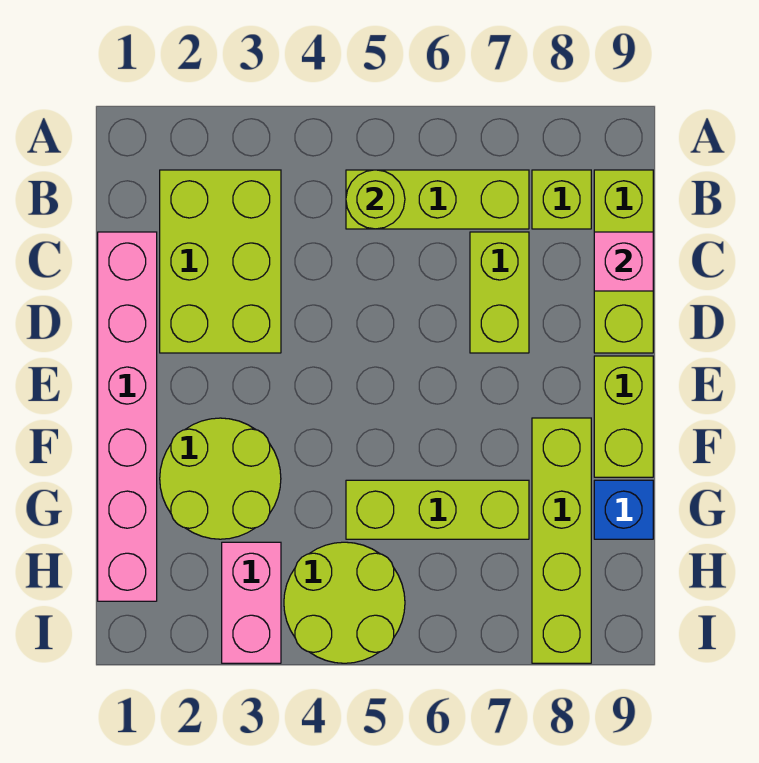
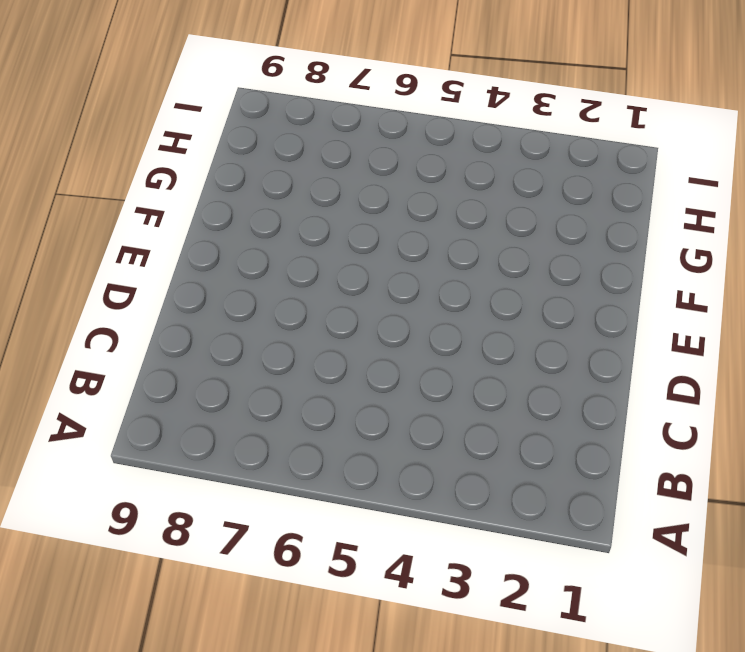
none -> lime brick B2:D3 level 1
none -> lime brick B5:B7 level 1
none -> lime brick B8 level 1

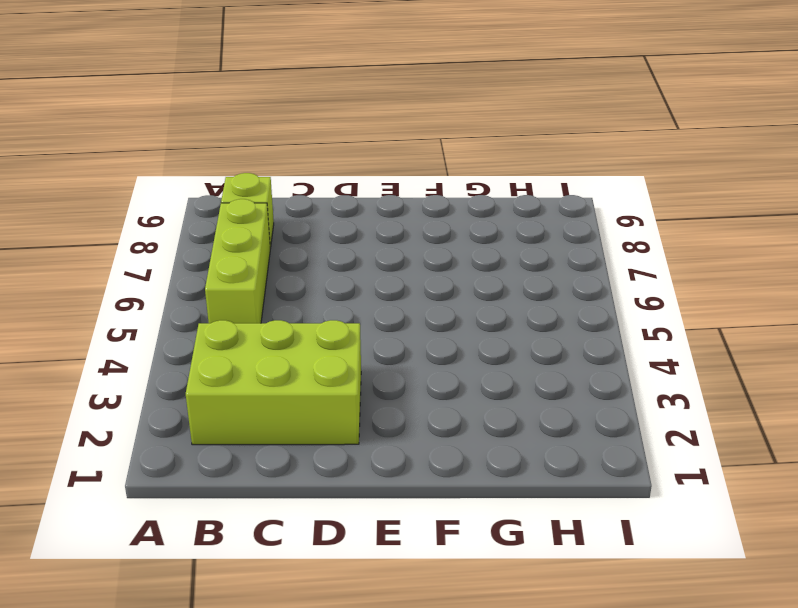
none -> lime brick B9:D9 level 1
none -> pink brick C1:H1 level 1
none -> lime brick C7:D7 level 1

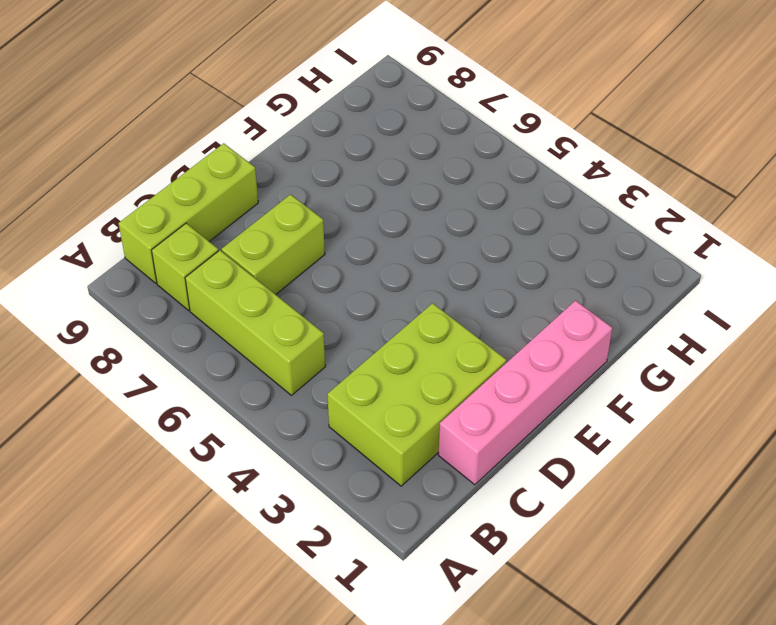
pink brick C1:F1 level 1 -> pink brick C1:H1 level 1
none -> lime brick E9:F9 level 1
none -> lime round brick F2:G3 level 1
none -> lime brick F8:I8 level 1

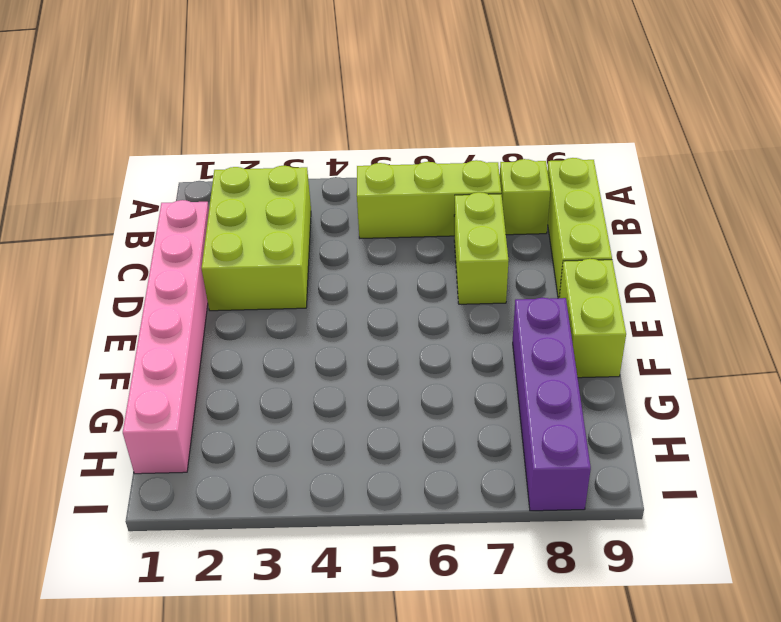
purple brick F8:I8 level 1 -> lime brick F8:I8 level 1
none -> lime round brick F2:G3 level 1
none -> lime brick G5:G7 level 1
none -> blue brick G9 level 1

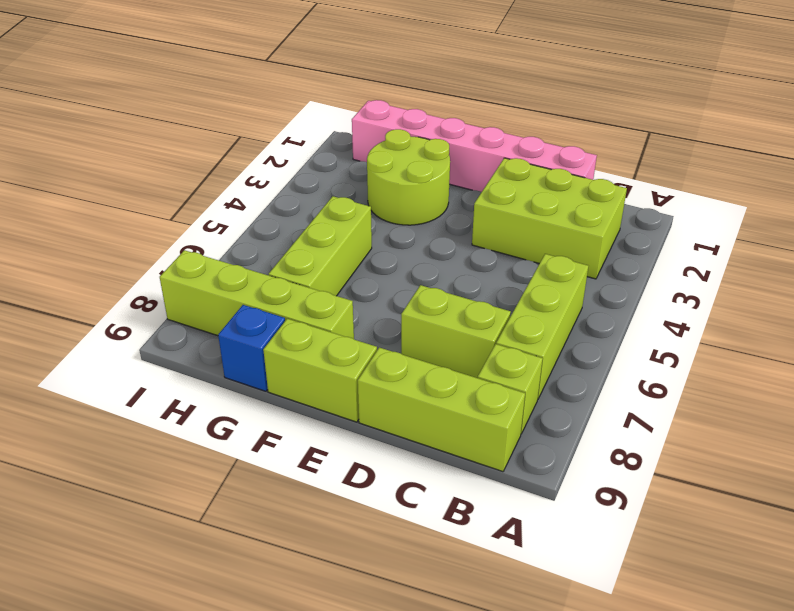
none -> pink brick H3:I3 level 1
none -> lime round brick H4:I5 level 1
none -> lime round brick B5 level 2

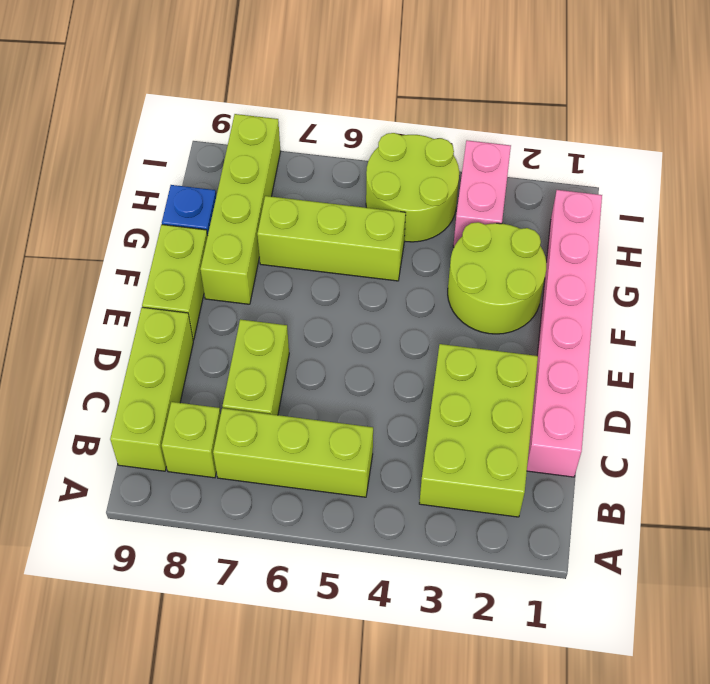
none -> lime round brick B5 level 2
none -> pink brick C9 level 2

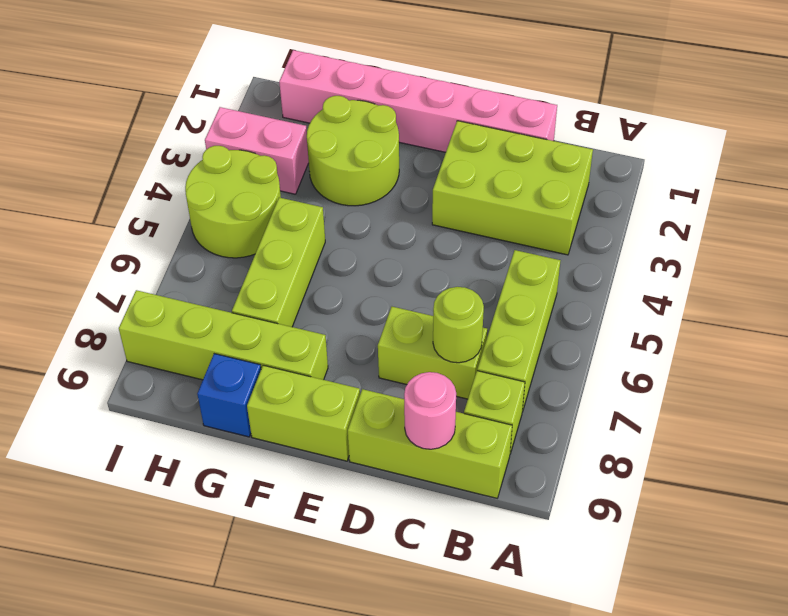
lime round brick C7 level 2 -> lime round brick B5 level 2
pink round brick C9 level 2 -> pink brick C9 level 2

